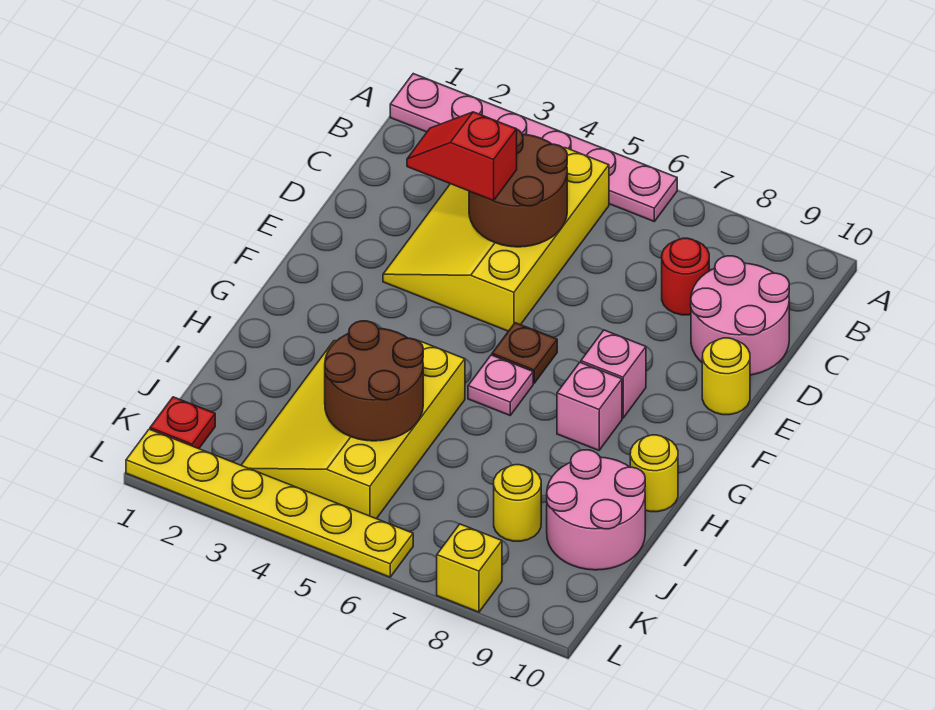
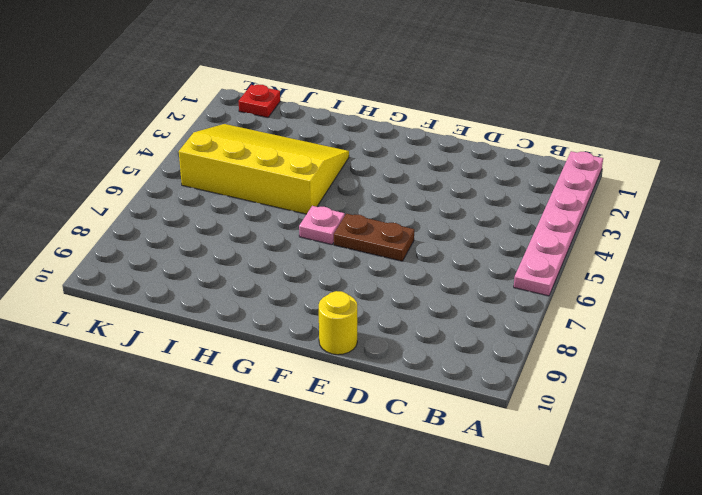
brown plate E6:F6 level 1 -> brown plate F6 level 1
none -> yellow slope B3:E5 level 1 top 5
none -> red round brick C8 level 1
none -> pink round brick C9:D10 level 1

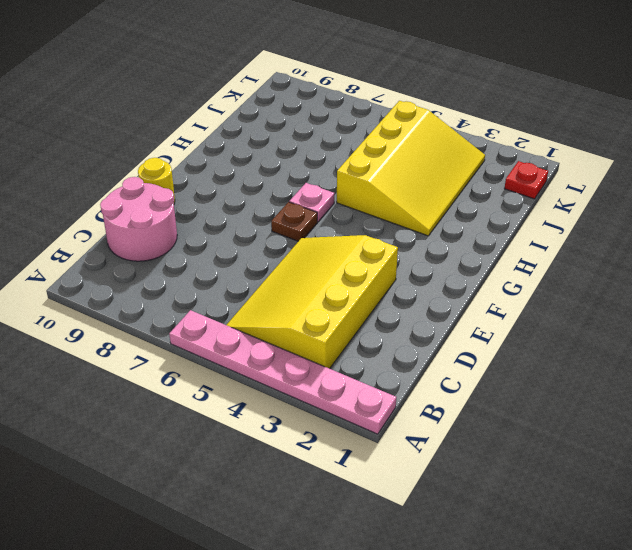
yellow slope B3:E5 level 1 top 3 -> yellow slope B3:E5 level 1 top 5
none -> red round brick C8 level 1
none -> pink brick F8 level 1
none -> pink brick G8 level 1

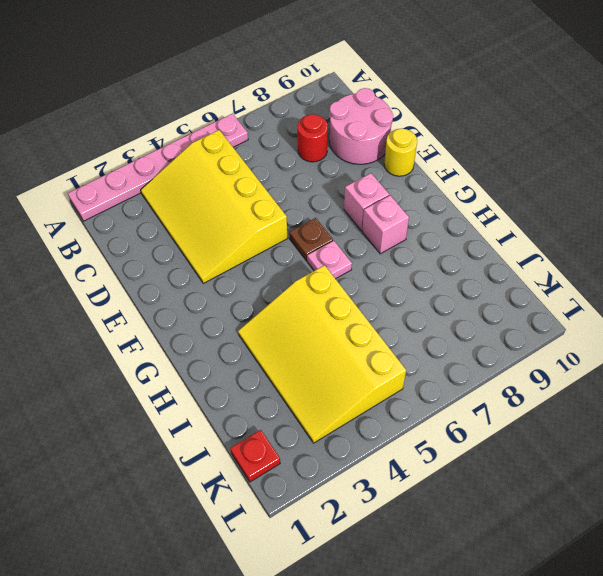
none -> yellow round brick H10 level 1
none -> pink round brick I9:J10 level 1
none -> yellow round brick J8 level 1

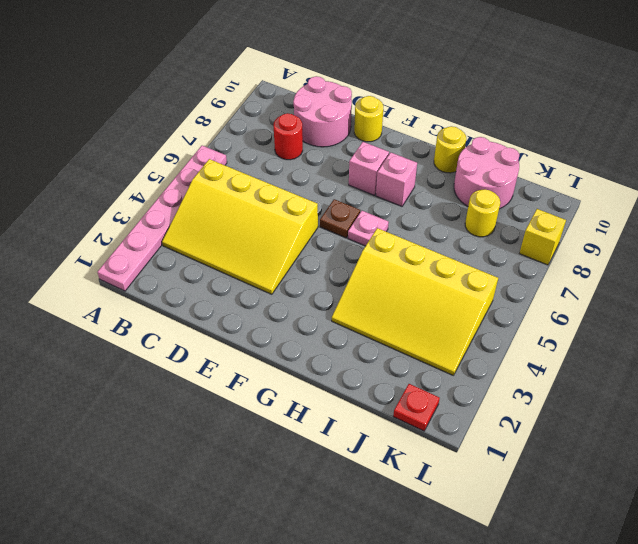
none -> yellow plate L1:L6 level 1
none -> brown round brick C4:D5 level 2
none -> brown round brick I4:J5 level 2

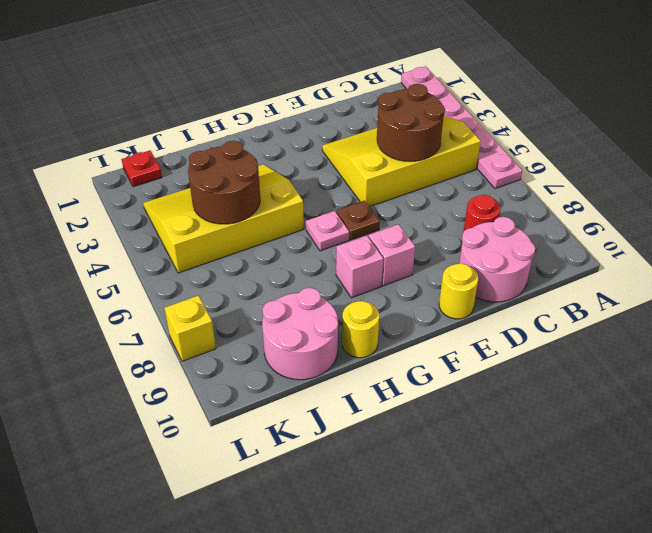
none -> yellow round brick J8 level 1
none -> yellow plate L1:L6 level 1
none -> red slope D3:D4 level 3 top 4

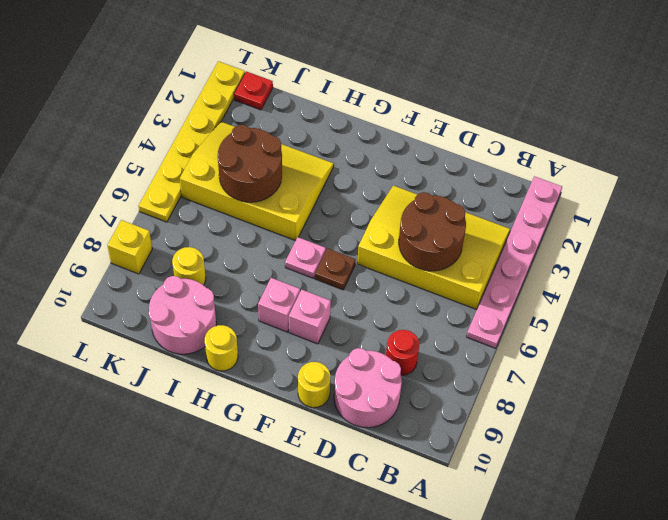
none -> red slope D3:D4 level 3 top 4

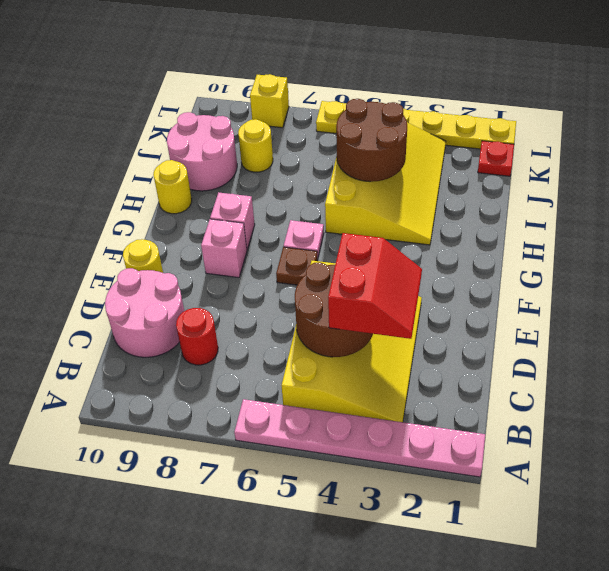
red slope C3:D4 level 3 top 4 -> red slope D3:D4 level 3 top 4

